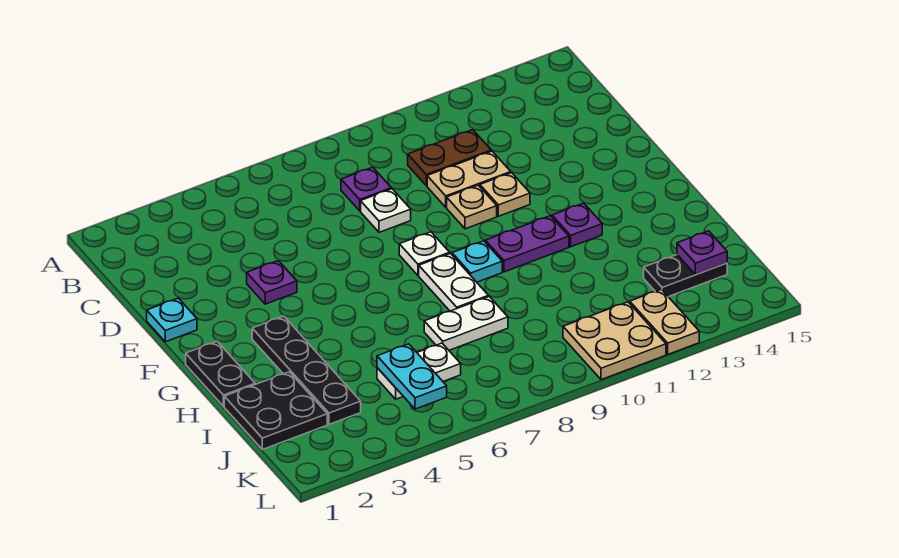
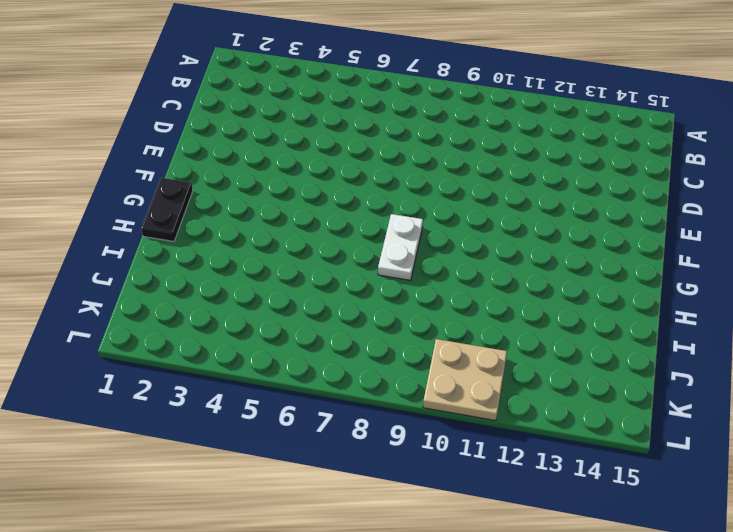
none -> purple plate C8 level 1
none -> brown plate C10:C11 level 1
none -> white plate D8 level 1

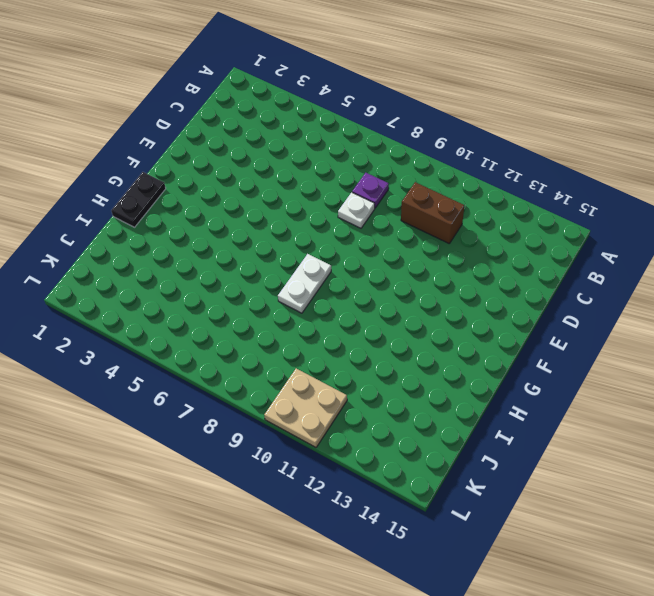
brown brick C10:C11 level 1 -> brown plate C10:C11 level 1
none -> tan plate D10:D11 level 1
none -> cyan plate E1 level 1
none -> purple plate E4 level 1

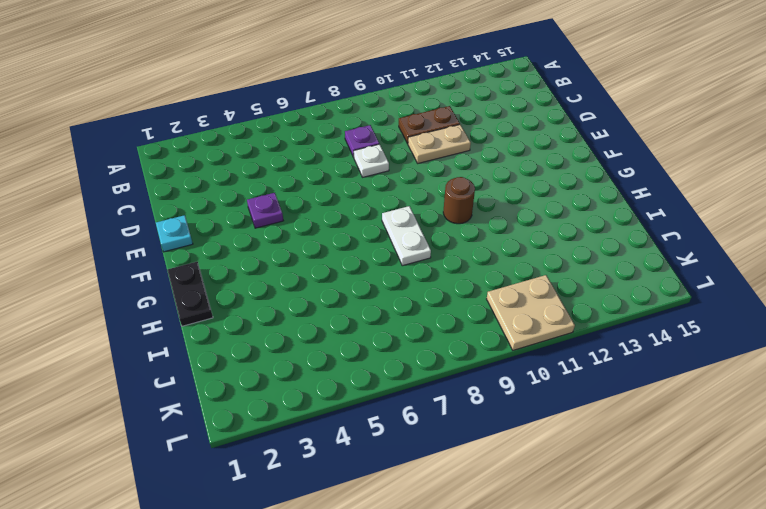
brown round brick G10 level 1 -> purple plate G10:G11 level 1
none -> tan plate E10 level 1
none -> tan plate E11 level 1
none -> white plate F8 level 1

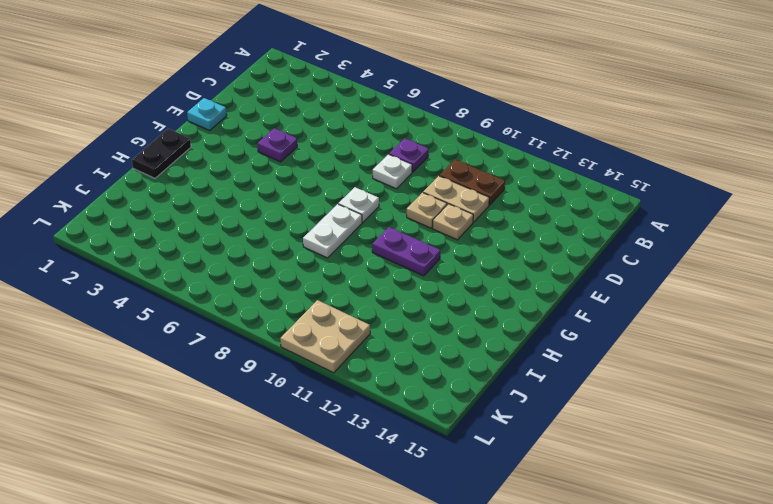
none -> black plate G3:J3 level 1
none -> cyan plate G9 level 1
none -> purple plate G12 level 1

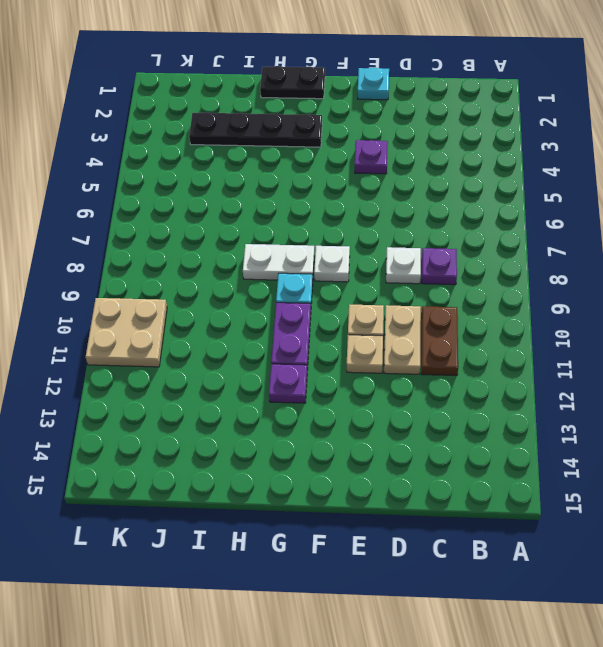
none -> black plate I1:J2 level 1
none -> white plate I7:I8 level 1
none -> white plate J5:J6 level 1

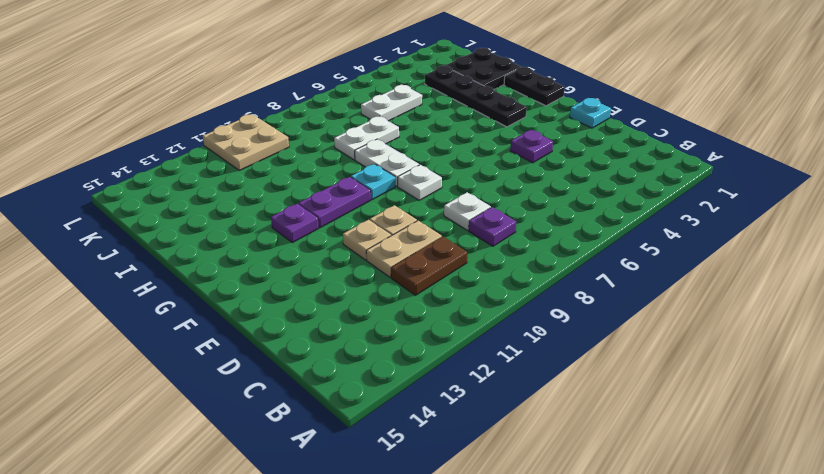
none -> black plate J13:J14 level 1
none -> tan plate K12:L12 level 1
none -> cyan plate J5:K5 level 2

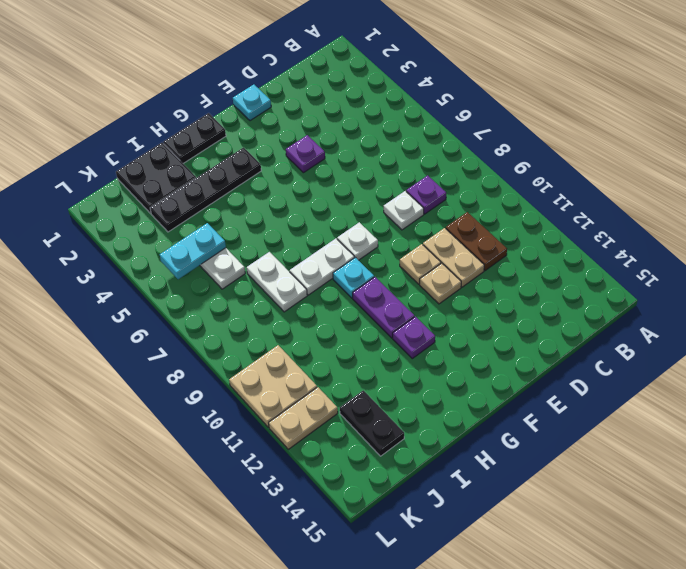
none -> purple plate J14 level 2

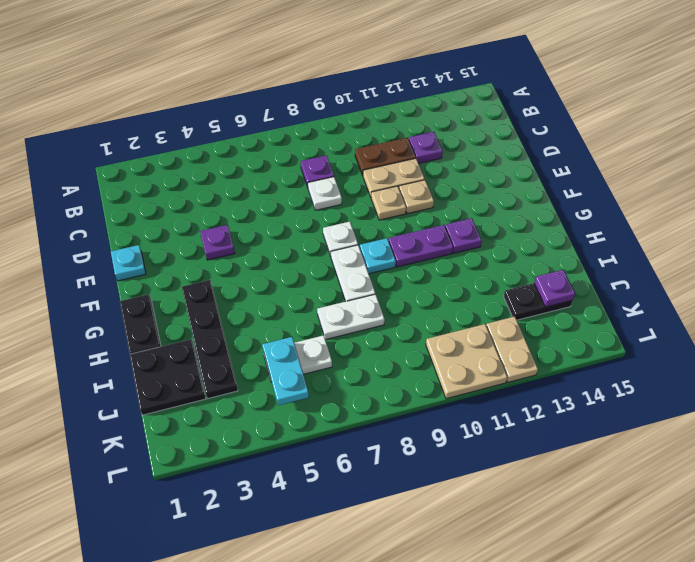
purple plate C12 level 1 -> none

